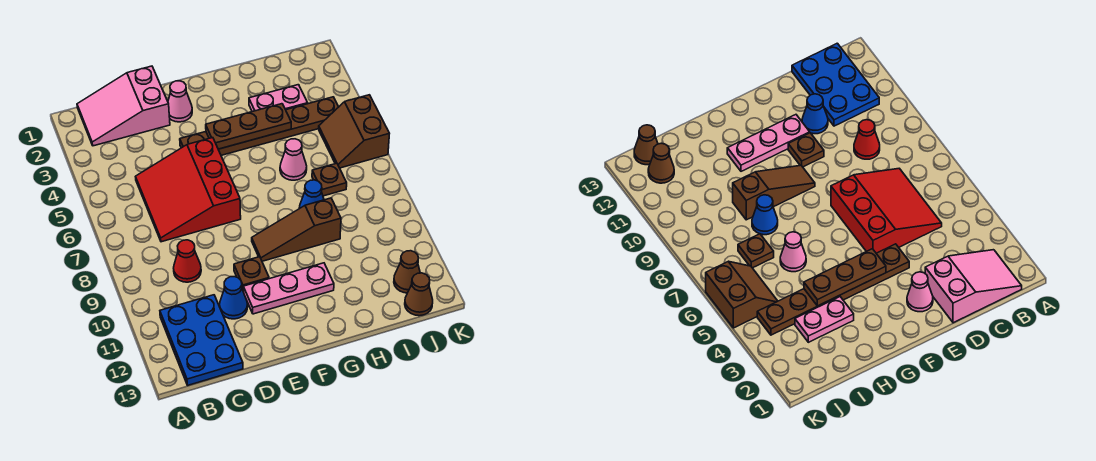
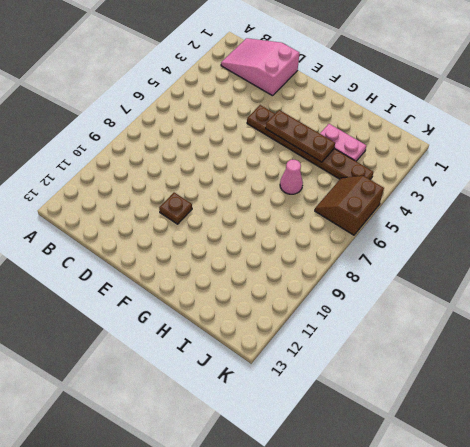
none -> blue plate B11:C13 level 1
none -> red slope C5:E7 level 1 top E
none -> red cone C9 level 1

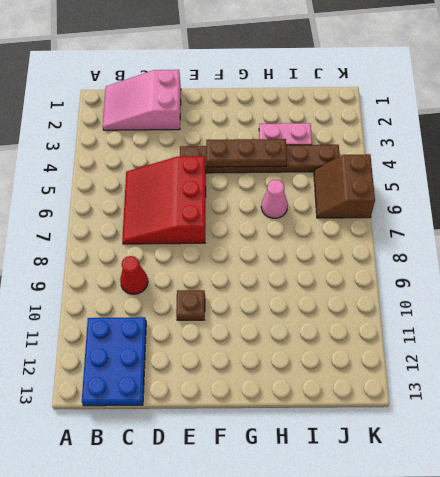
none -> blue cone D11 level 1
none -> pink cone E2 level 1
none -> pink plate E11:G11 level 1

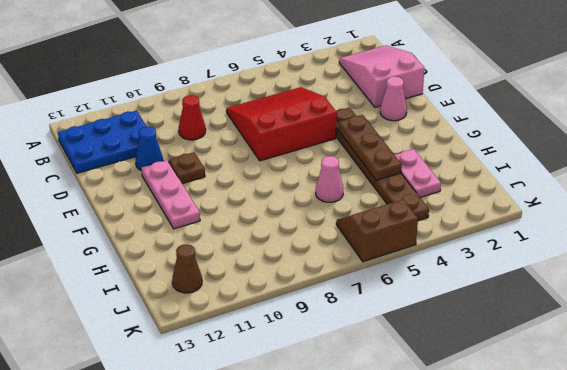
none -> brown slope F9:H9 level 1 top H
none -> blue cone H8 level 1
none -> brown plate I7 level 1

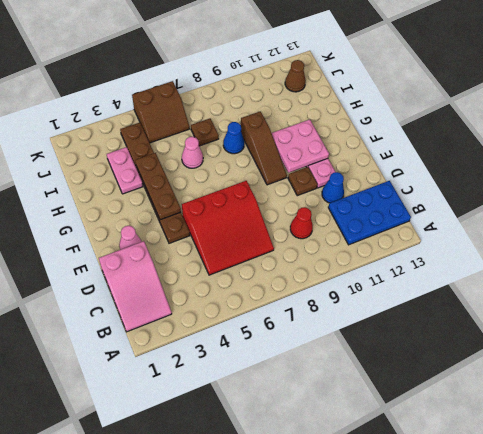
pink plate F10:G11 level 2 -> none
none -> brown cone J13 level 1

